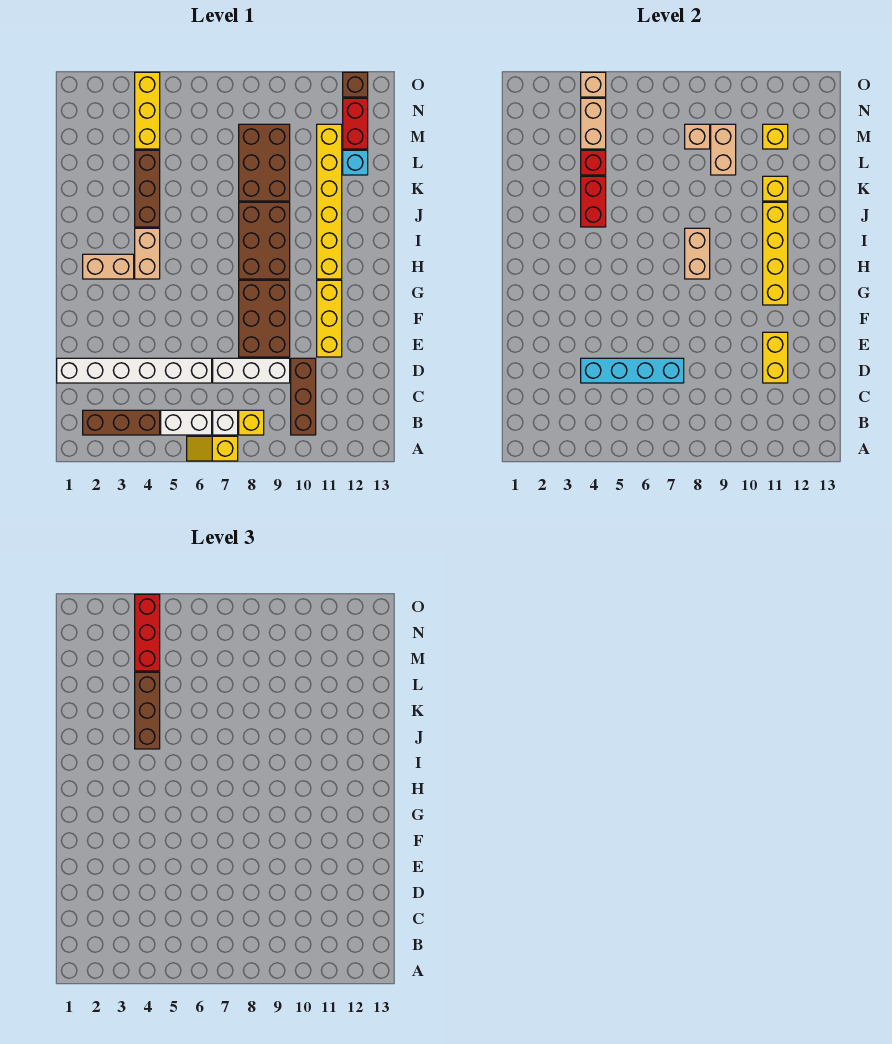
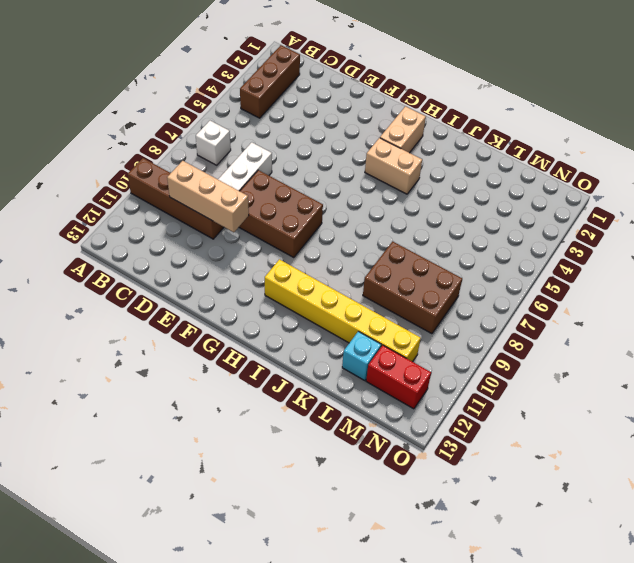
brown brick A10:D10 level 1 -> brown brick B10:D10 level 1
tan brick C10:E10 level 2 -> none
none -> yellow slope A6:A7 level 1 top 7
none -> white brick B5:B6 level 1
none -> yellow brick B8 level 1
none -> white brick D1:D6 level 1

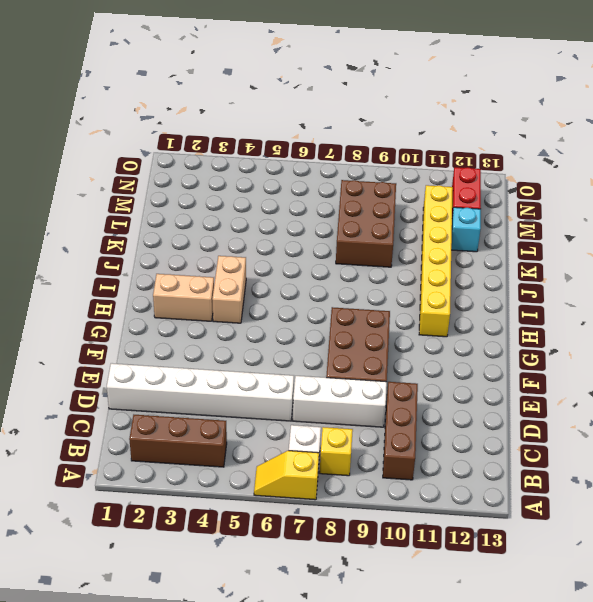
none -> white brick B5:B6 level 1
none -> yellow brick E11:G11 level 1
none -> brown brick H8:J9 level 1
none -> brown brick J4:L4 level 1

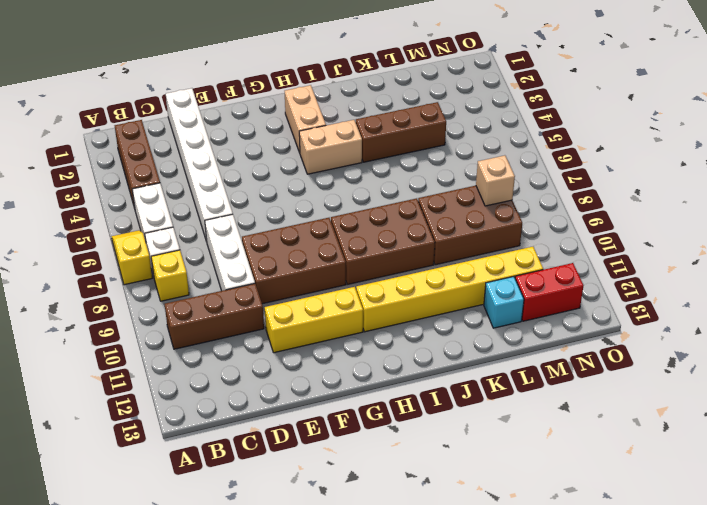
none -> yellow brick M4:O4 level 1
none -> brown brick O12 level 1
none -> cyan brick D4:D7 level 2
none -> yellow brick D11:E11 level 2

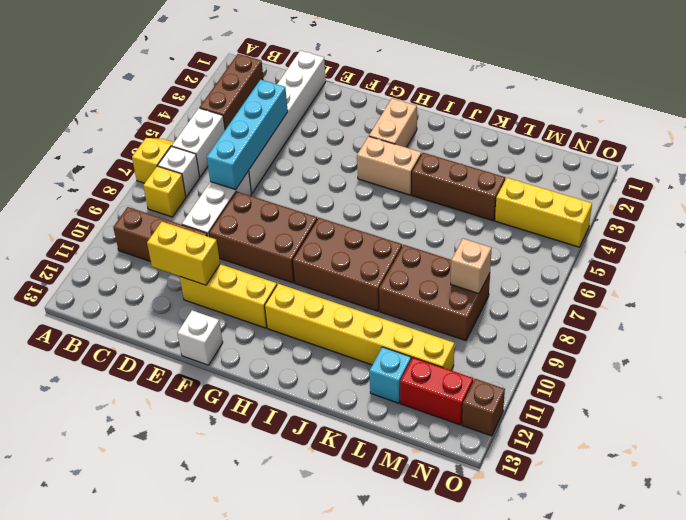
white brick F13 level 1 -> none
none -> yellow brick G11:J11 level 2
none -> tan brick H8:I8 level 2
none -> red brick J4:K4 level 2
none -> yellow brick K11 level 2

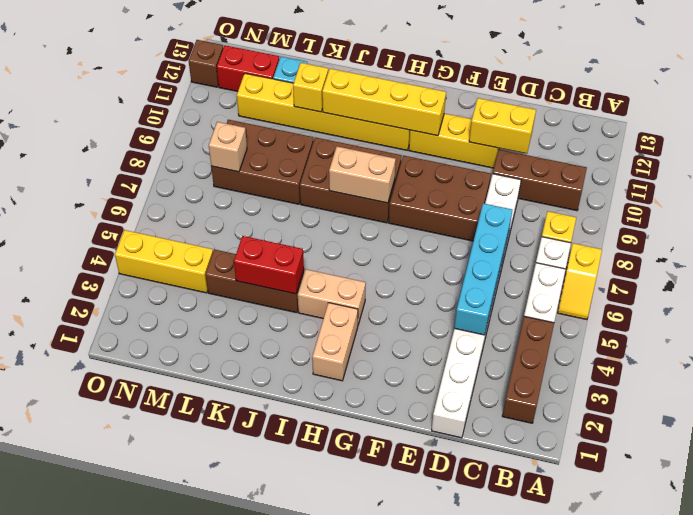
none -> red brick L4 level 2
none -> tan brick L9:M9 level 2
none -> tan brick M4:N4 level 2
none -> yellow brick M11 level 2

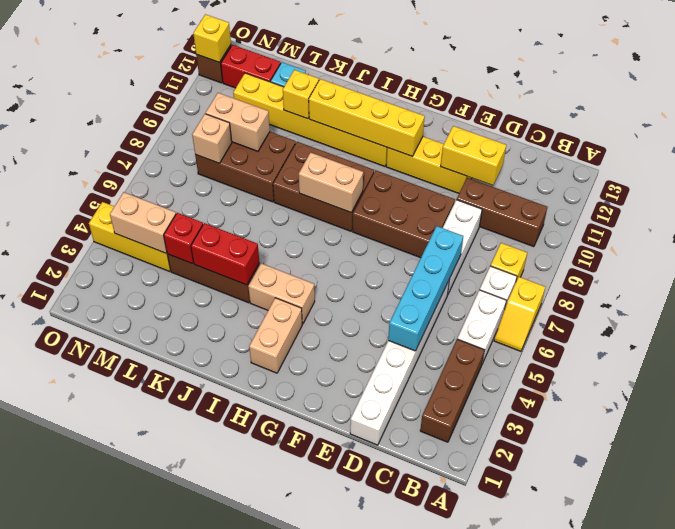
yellow brick O12 level 2 -> yellow brick M11 level 2
none -> tan brick O4 level 2
none -> brown brick J4:L4 level 3
none -> red brick M4:O4 level 3

